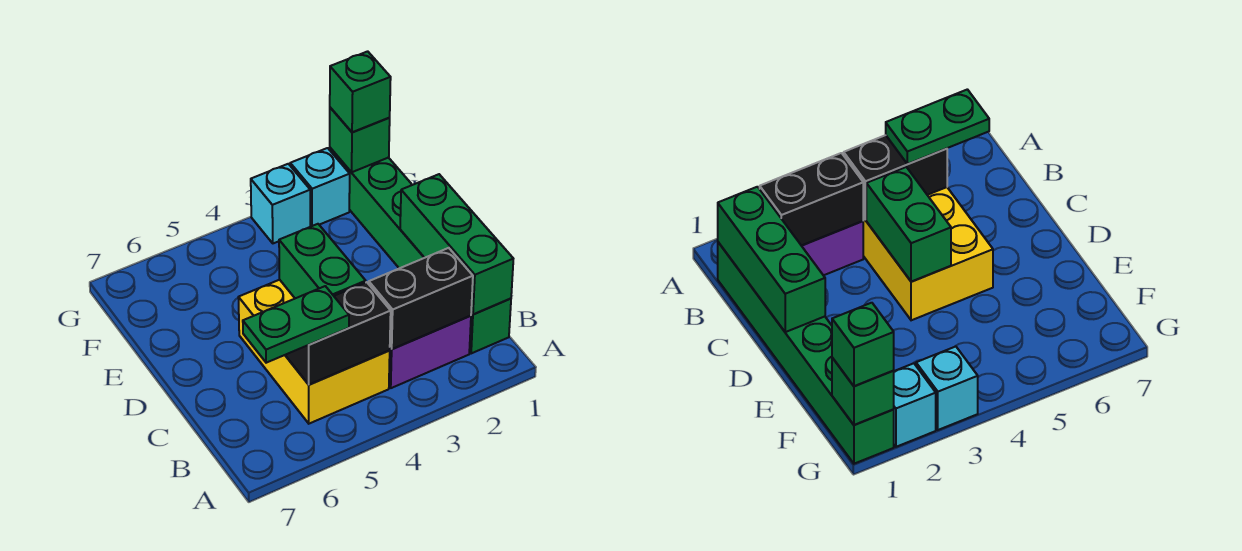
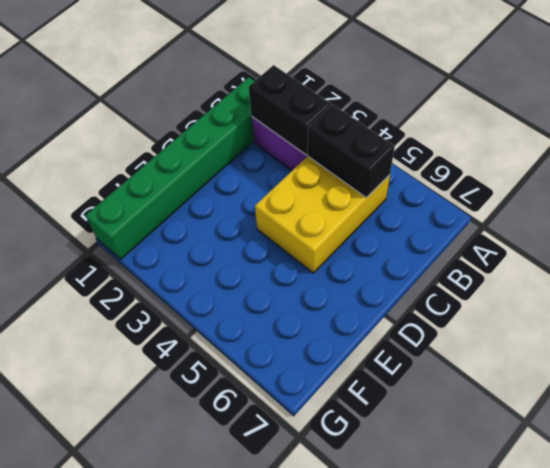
none -> cyan brick G2 level 1
none -> cyan brick G3 level 1
none -> green brick B1:D1 level 2

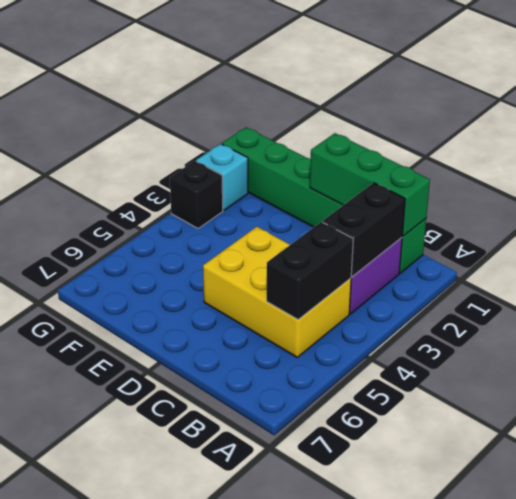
black brick G3 level 1 -> cyan brick G3 level 1
none -> green brick C4:D4 level 2
none -> green brick G1 level 2
none -> green plate B5:B6 level 3

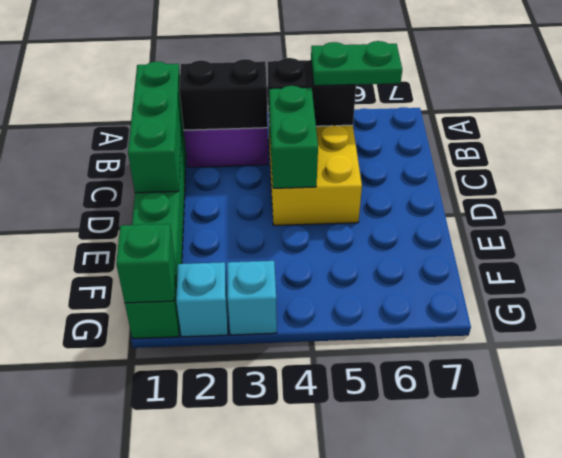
none -> green brick G1 level 3

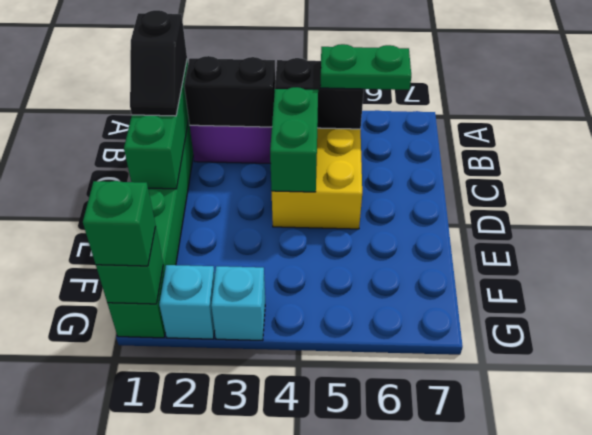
black slope B1:C1 level 3 top B -> none

